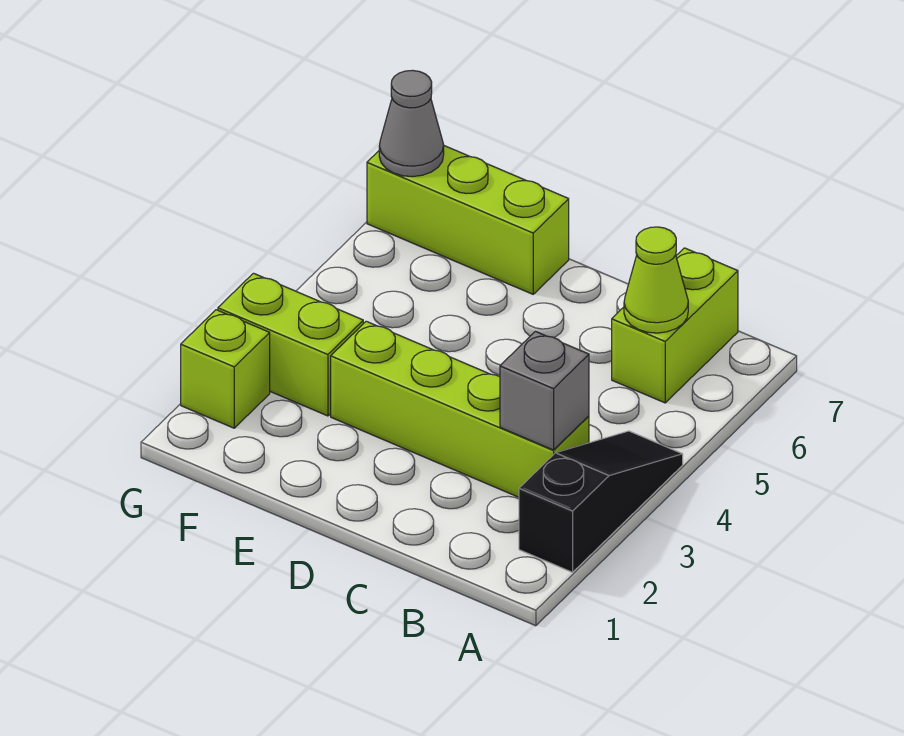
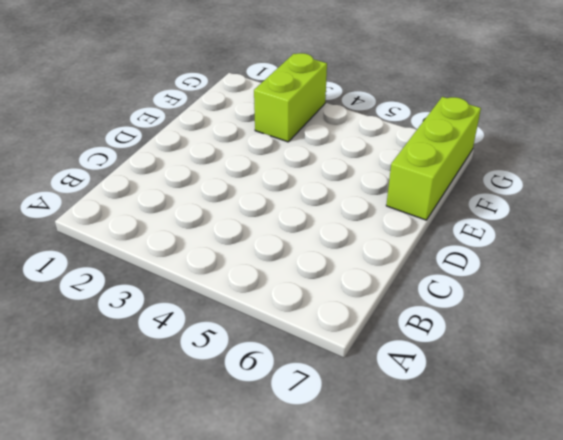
none -> black slope A2:A4 level 1 top 2
none -> lime brick B3:E3 level 1

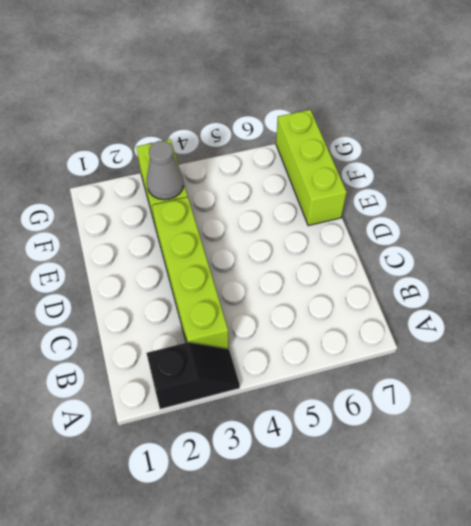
black slope A2:A3 level 1 top 2 -> black slope A2:A4 level 1 top 2
grey cone F3 level 2 -> grey cone G7 level 2
none -> lime brick B6:B7 level 1
none -> lime brick G2 level 1

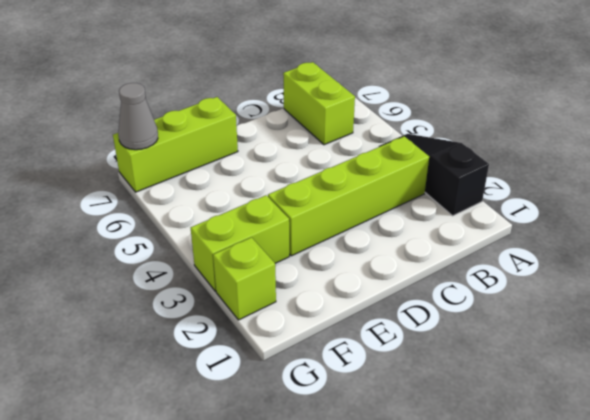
none -> grey brick B3 level 2
none -> lime cone B6 level 2

